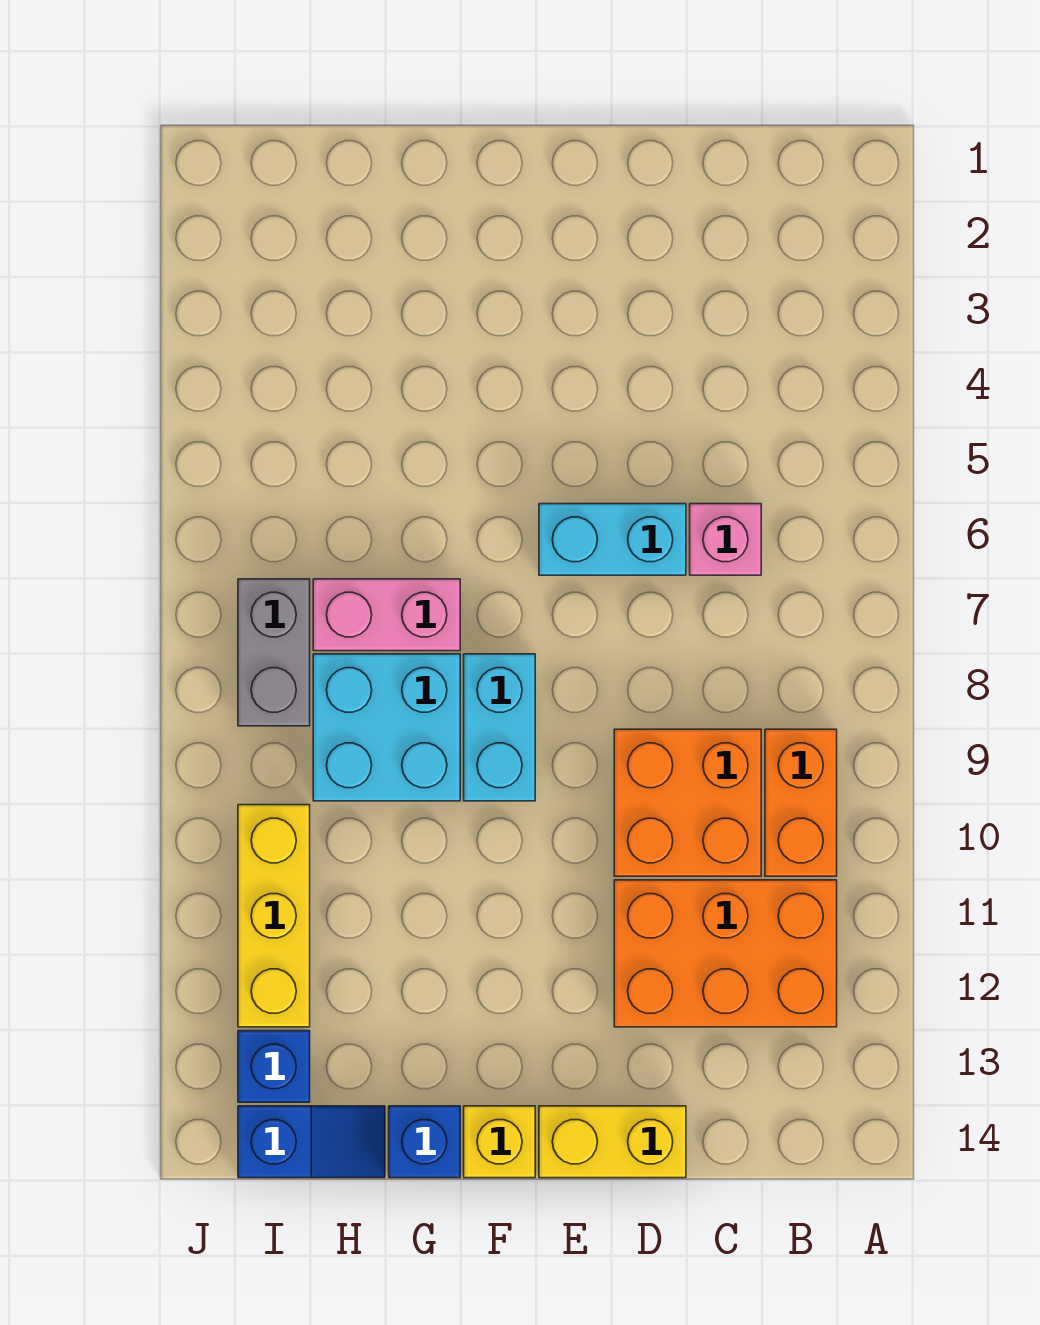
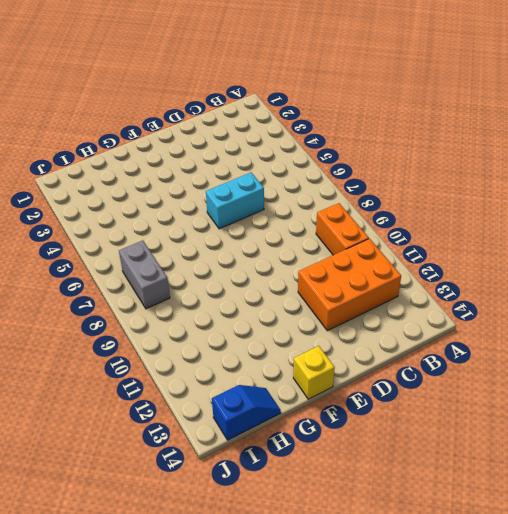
none -> pink brick C6 level 1
none -> orange brick C9:D10 level 1
none -> yellow brick D14:E14 level 1

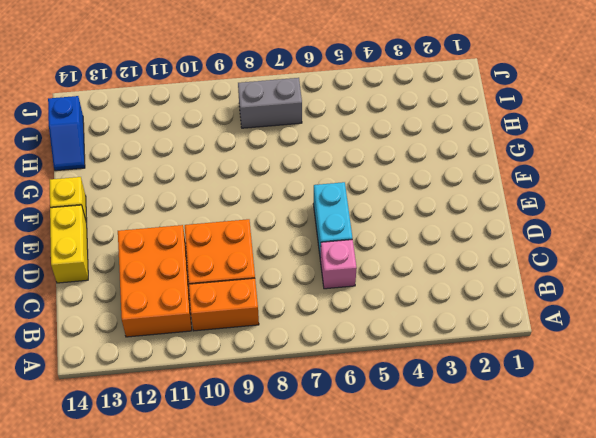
none -> cyan brick F8:F9 level 1
none -> pink brick G7:H7 level 1
none -> cyan brick G8:H9 level 1

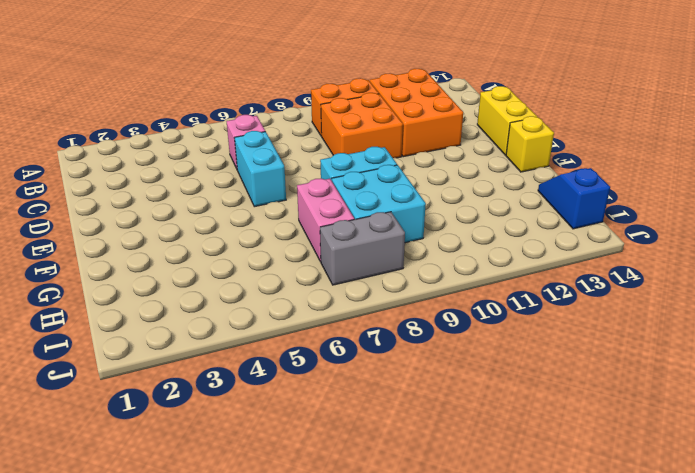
none -> blue brick G14 level 1
none -> yellow brick I10:I12 level 1
none -> blue brick I13 level 1

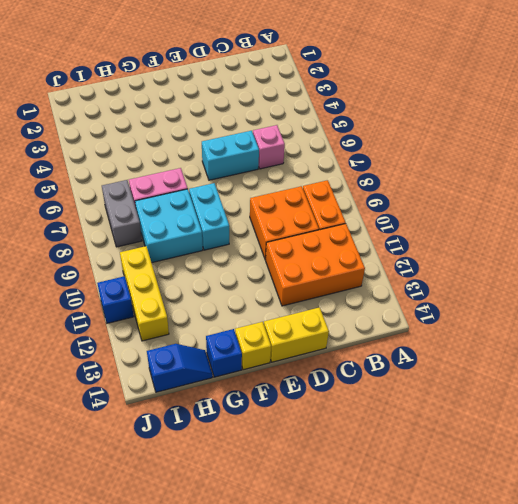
blue brick J11 level 1 -> blue brick I13 level 1

